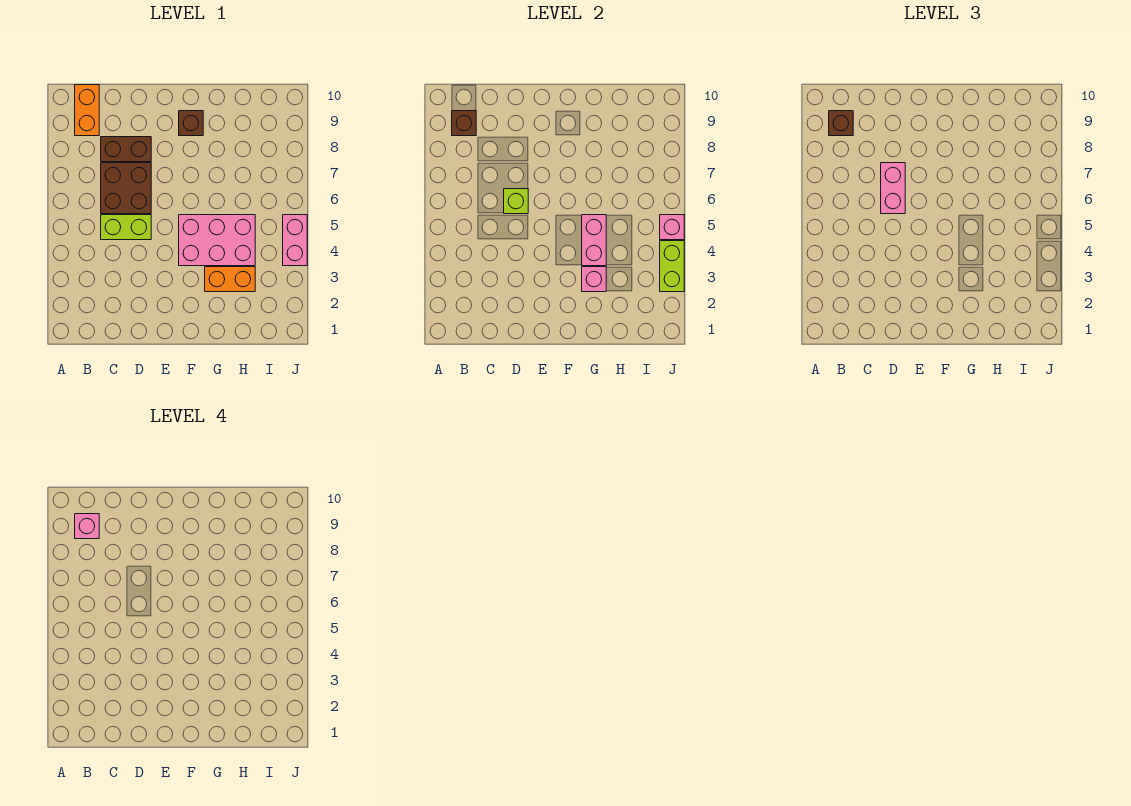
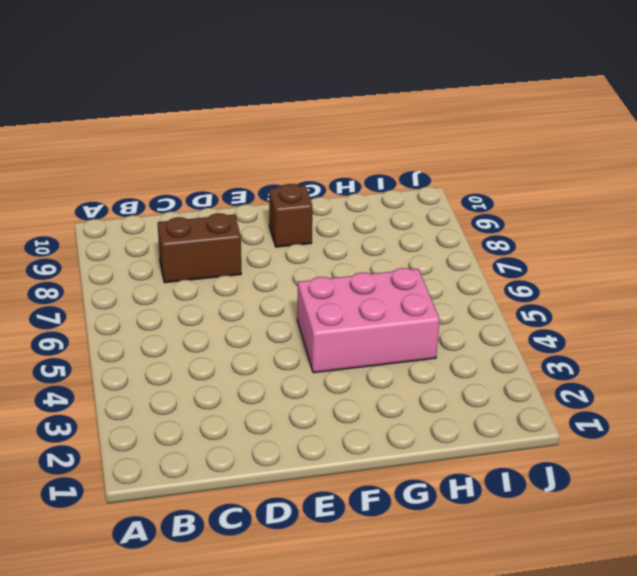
none -> orange brick B9:B10 level 1
none -> lime brick C5:D5 level 1
none -> brown brick C6:D7 level 1

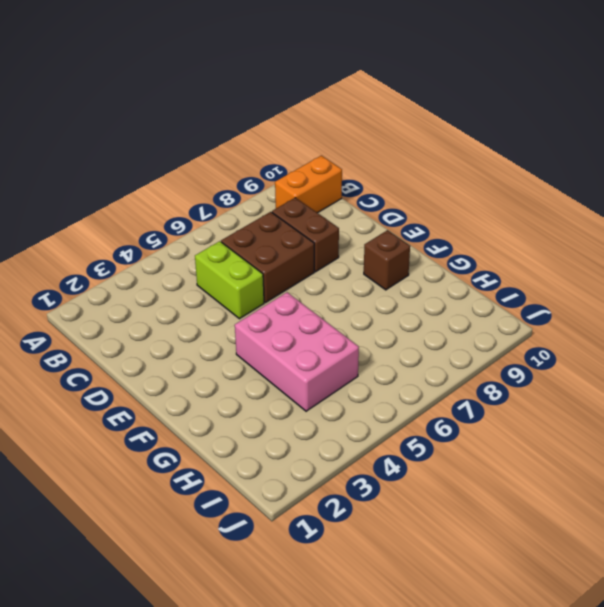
none -> orange brick G3:H3 level 1
none -> pink brick J4:J5 level 1
none -> brown brick B9 level 2

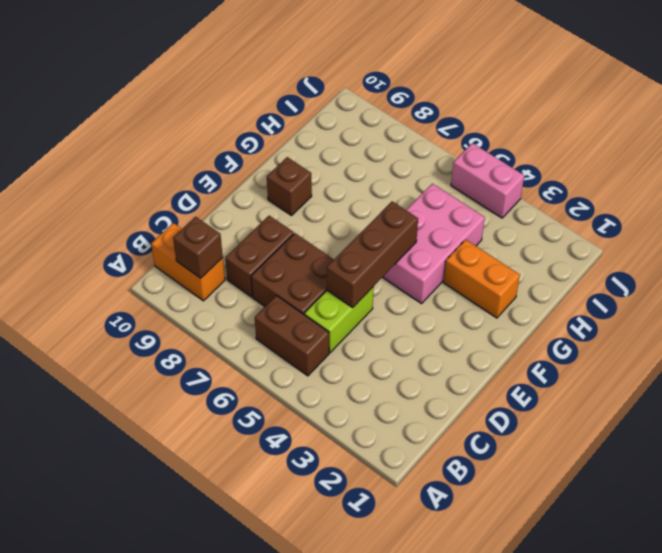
brown brick B5:B6 level 1 -> none
brown brick D5:F5 level 2 -> none
orange brick G2:G3 level 1 -> orange brick G3:H3 level 1
none -> lime brick D6 level 2
none -> pink brick G3 level 2
none -> pink brick G4:G5 level 2

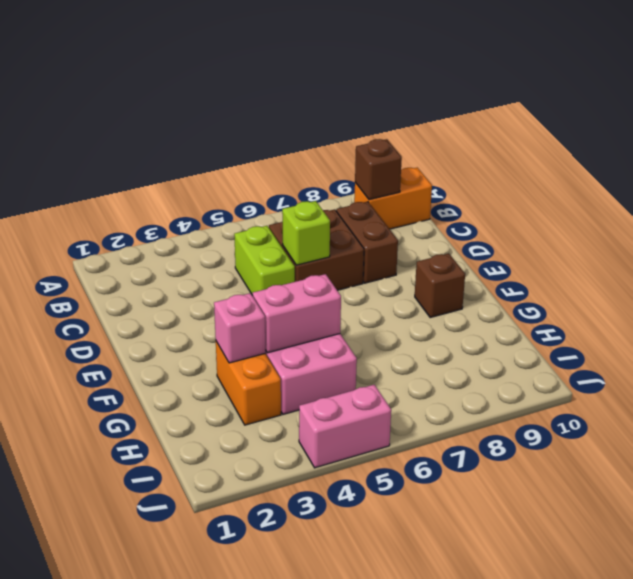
none -> lime brick J3:J4 level 2
none -> pink brick J5 level 2
none -> brown brick B9 level 3

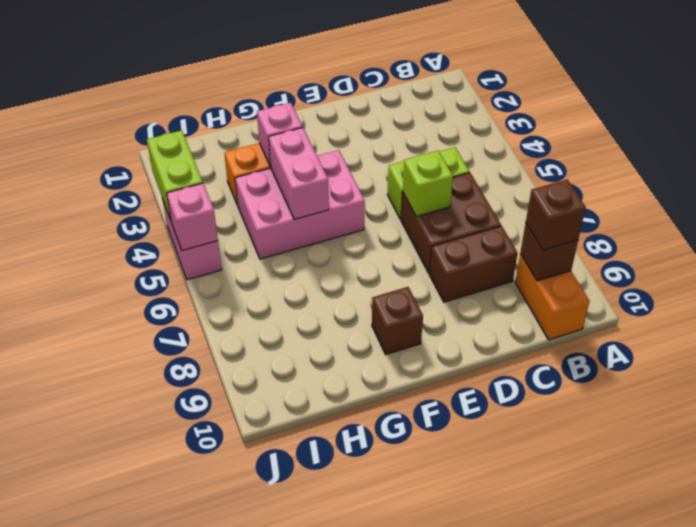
none -> pink brick D6:D7 level 3
none -> pink brick B9 level 4

